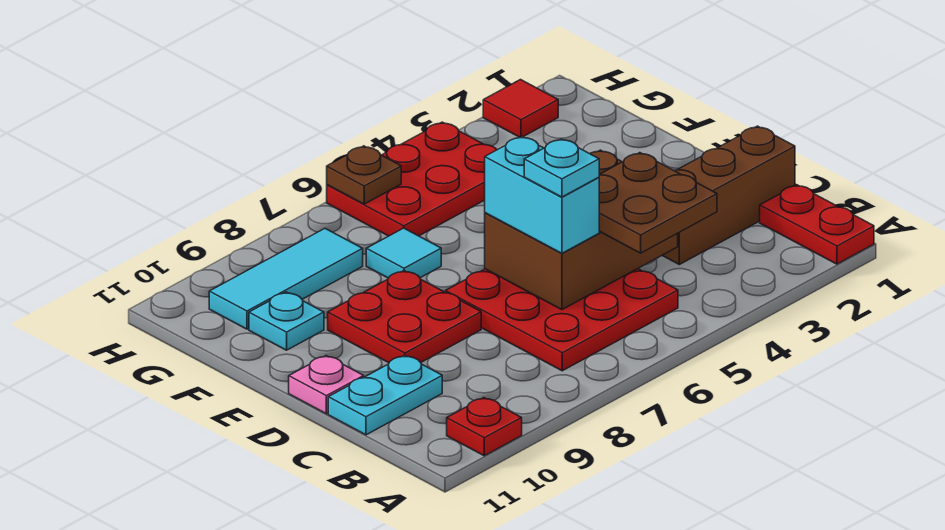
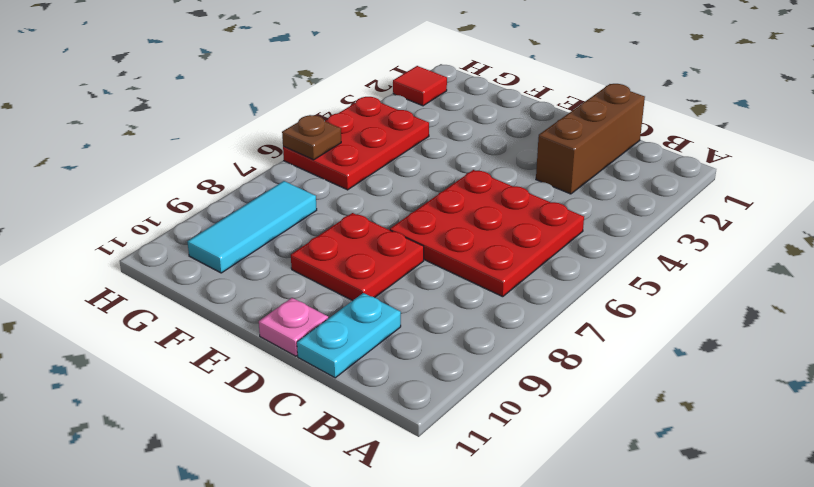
none -> red plate A1:B1 level 1
none -> red plate A10 level 1
none -> cyan tile F7 level 1

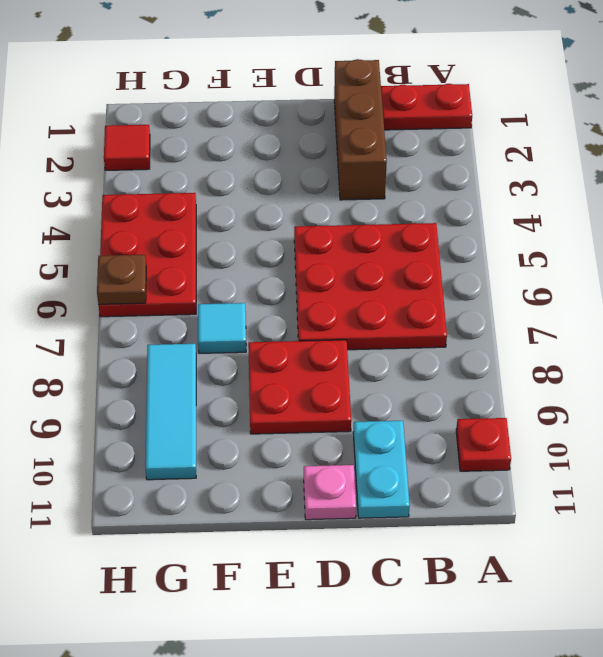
none -> cyan plate F10 level 1
none -> brown brick C4:D6 level 2
none -> brown plate B4:C5 level 3

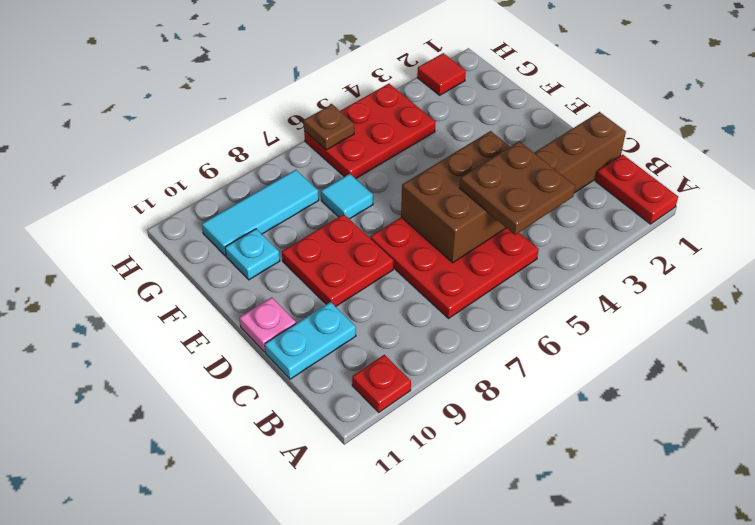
none -> cyan brick C6:D6 level 3
none -> cyan plate C6 level 4

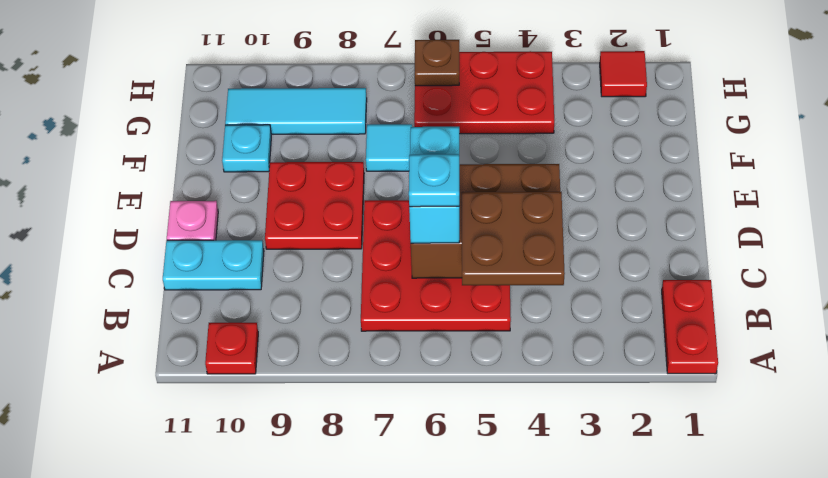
none -> brown brick C1:C3 level 1

